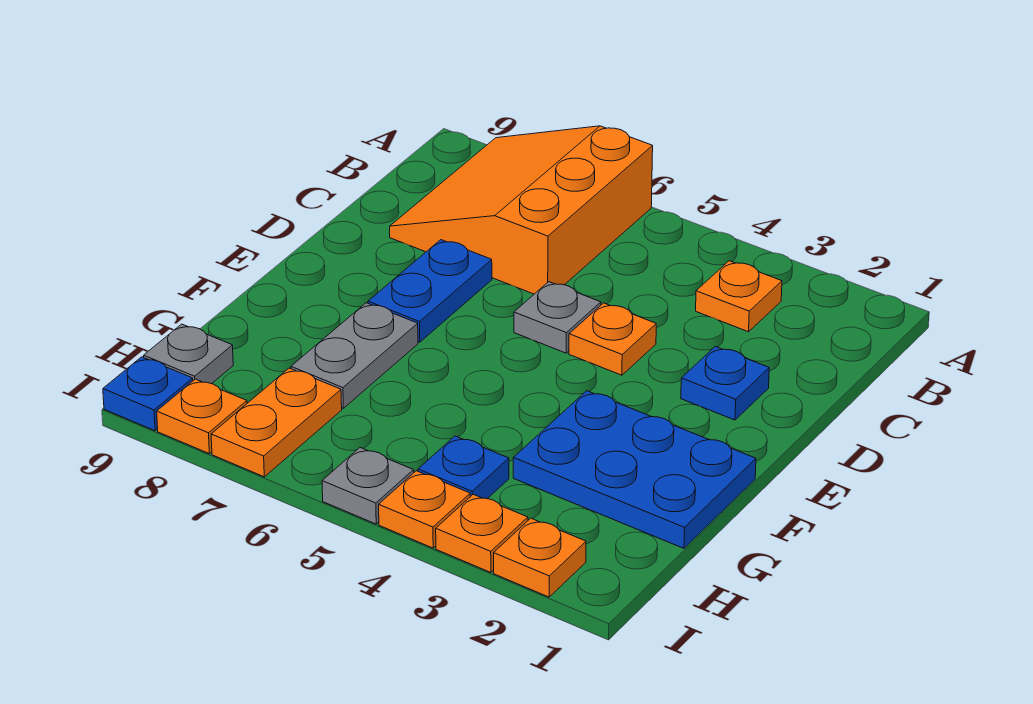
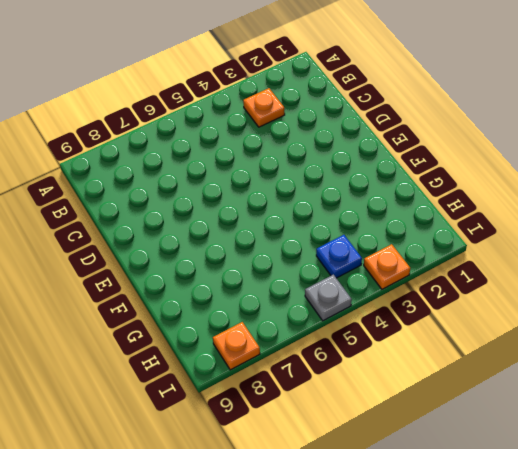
none -> orange slope A6:C8 level 1 top 6
none -> blue plate D2 level 1
none -> orange plate D4 level 1

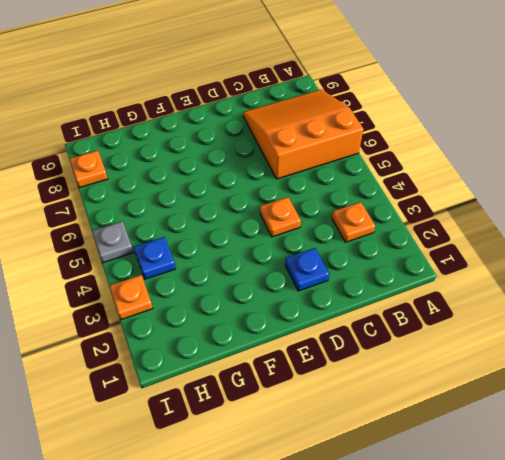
none -> grey plate D5 level 1
none -> blue plate D7:E7 level 1
none -> blue plate F1:G3 level 1

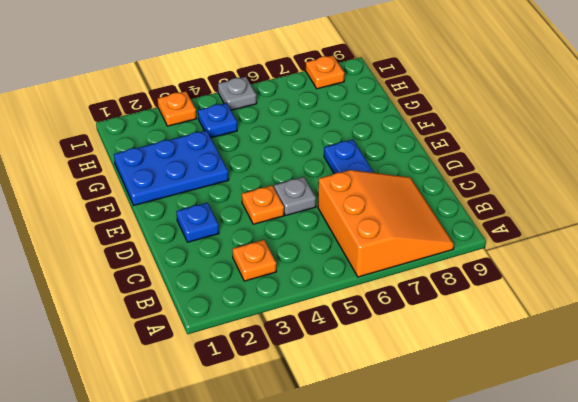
none -> grey plate F7:G7 level 1
none -> orange plate H7:I7 level 1
none -> grey plate H9 level 1

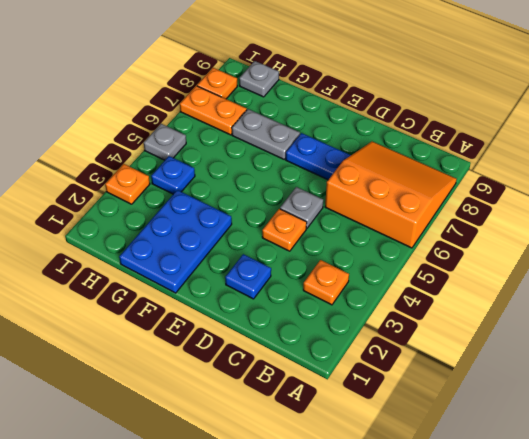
none -> orange plate I2 level 1
none -> orange plate I4 level 1
none -> blue plate I9 level 1

